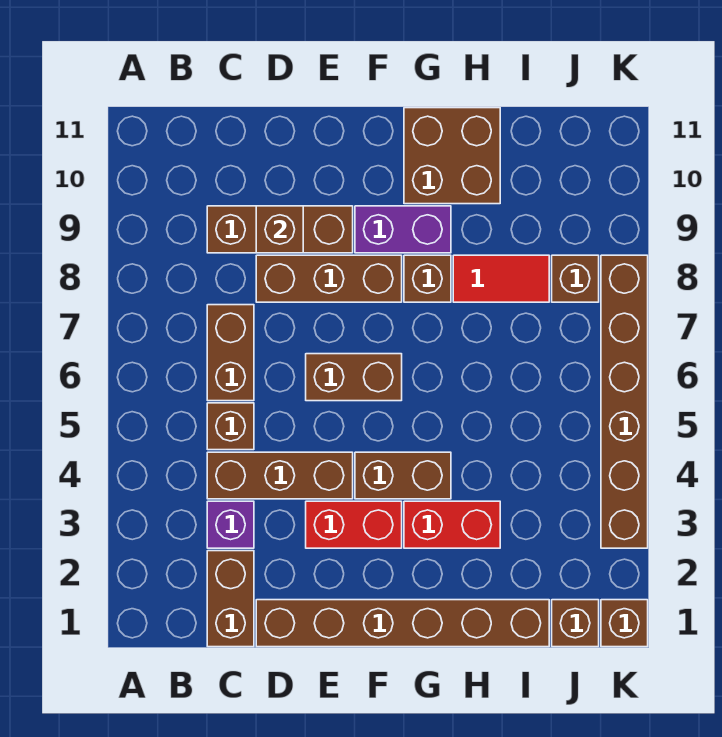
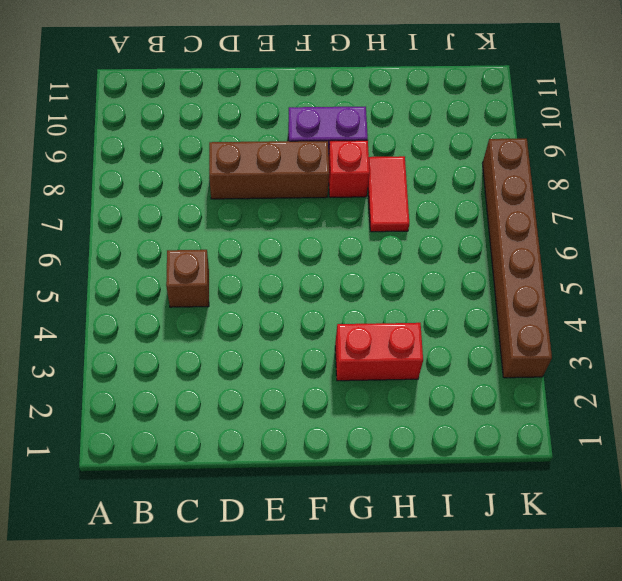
red brick G8 level 1 -> brown brick G8 level 1
red tile H7:H8 level 1 -> red tile H8:I8 level 1
none -> brown brick C1:C2 level 1
none -> purple brick C3 level 1
none -> brown brick C4:E4 level 1

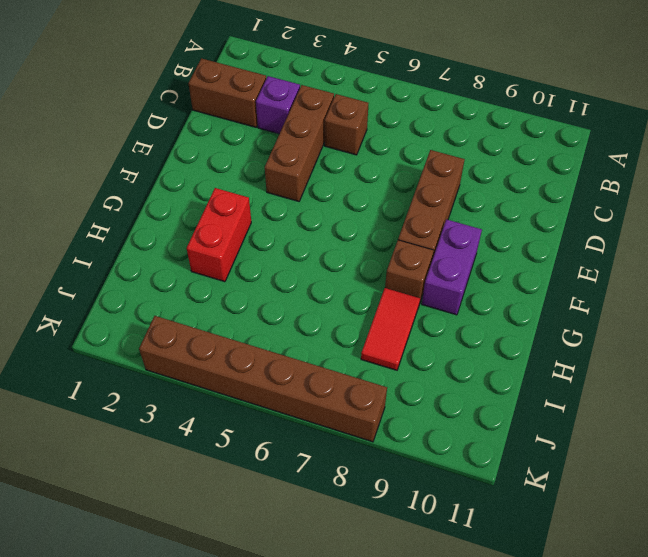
none -> brown brick C6:C7 level 1
none -> brown brick C9:E9 level 1
none -> brown brick D1:I1 level 1

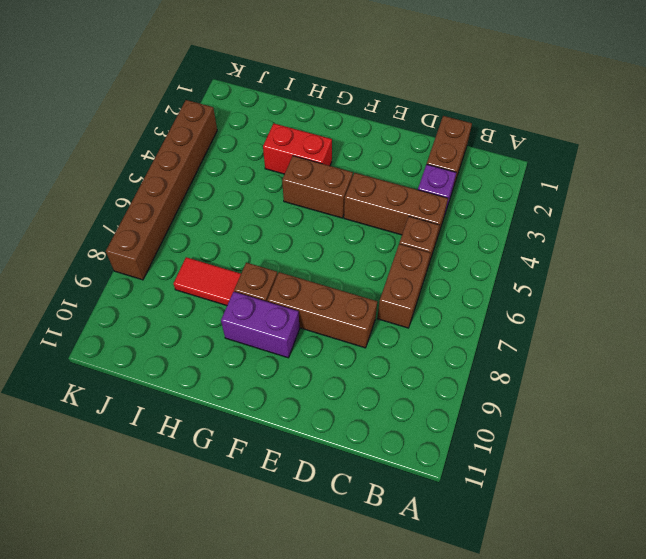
none -> brown brick C9:E9 level 1
none -> brown brick D1:I1 level 1
none -> red brick E3:F3 level 1

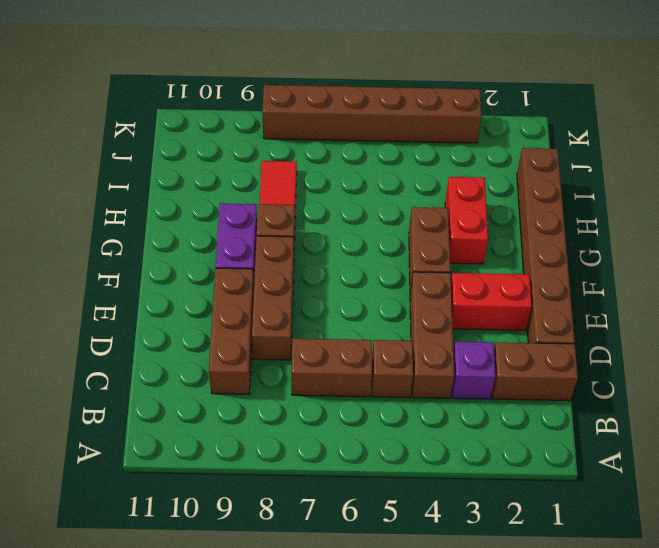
red brick E2:E3 level 1 -> red brick E3:F3 level 1
none -> brown brick E6:F6 level 1
none -> brown brick G10:H11 level 1
none -> brown brick J1 level 1

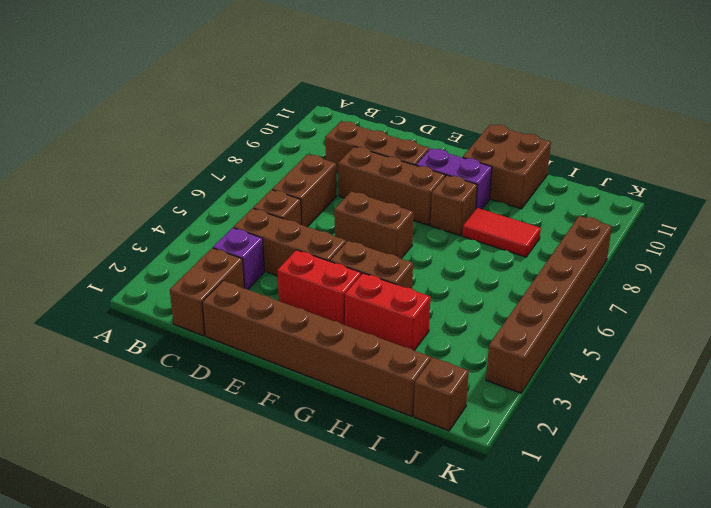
none -> brown brick J8 level 1
none -> brown brick K1 level 1
none -> brown brick D9 level 2

